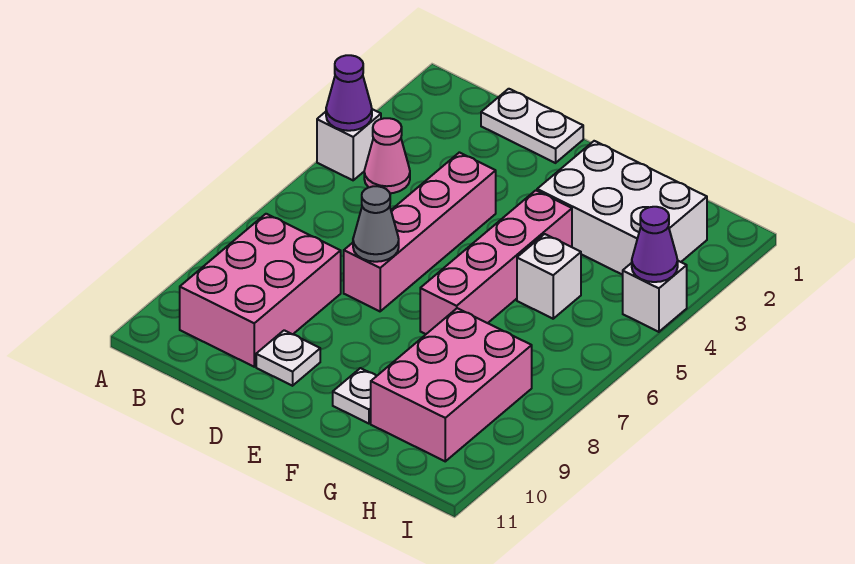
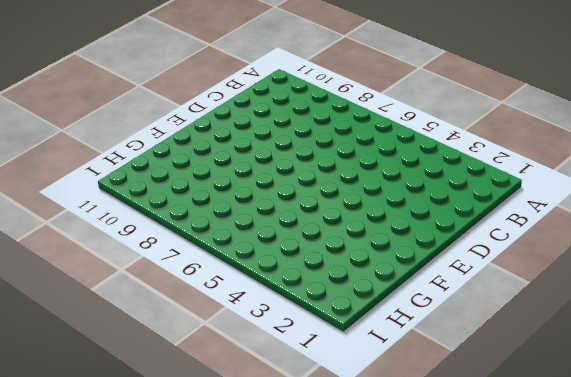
none -> white brick A4 level 1
none -> pink cone B4 level 1
none -> pink brick B8:C10 level 1

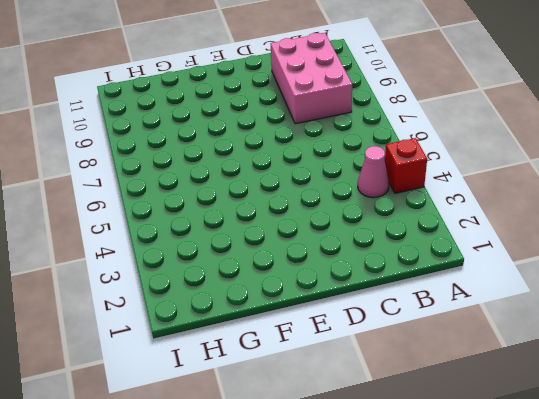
red brick A4 level 1 -> white brick A4 level 1
none -> white plate C1:D1 level 1
none -> pink brick D4:D7 level 1
none -> white plate D10 level 1

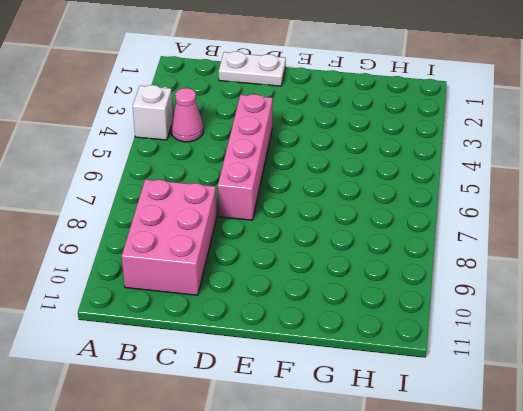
none -> white plate D10 level 1
none -> white brick F2:H3 level 1
none -> pink brick F4:F7 level 1

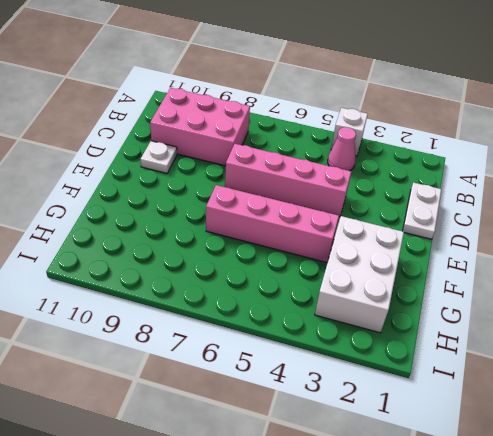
none -> white plate F10 level 1
none -> white brick G5 level 1
none -> pink brick G8:H10 level 1

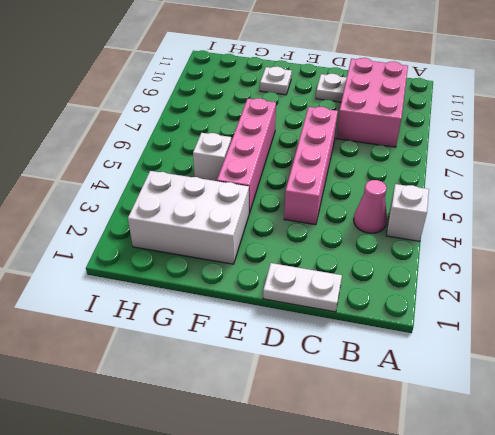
none -> pink brick G8:H10 level 1
none -> white brick I4 level 1
none -> purple cone A4 level 2

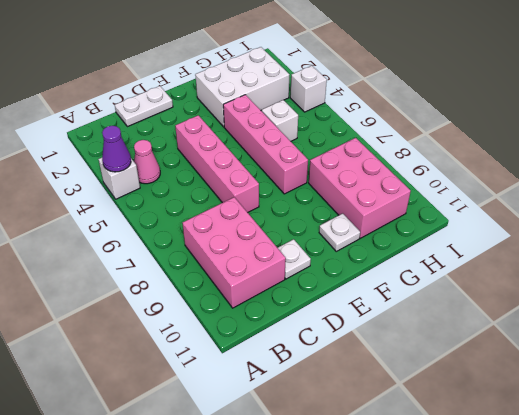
none -> grey cone D7 level 2
none -> purple cone I4 level 2

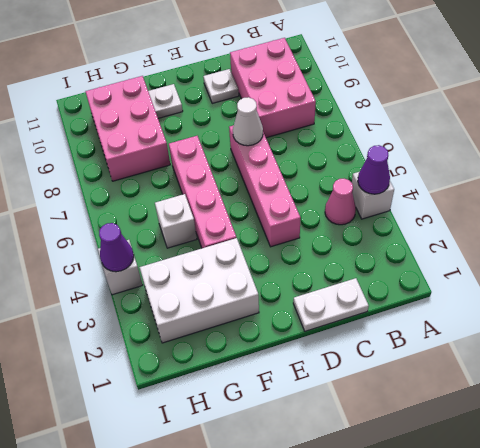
white cone D7 level 2 -> grey cone D7 level 2

